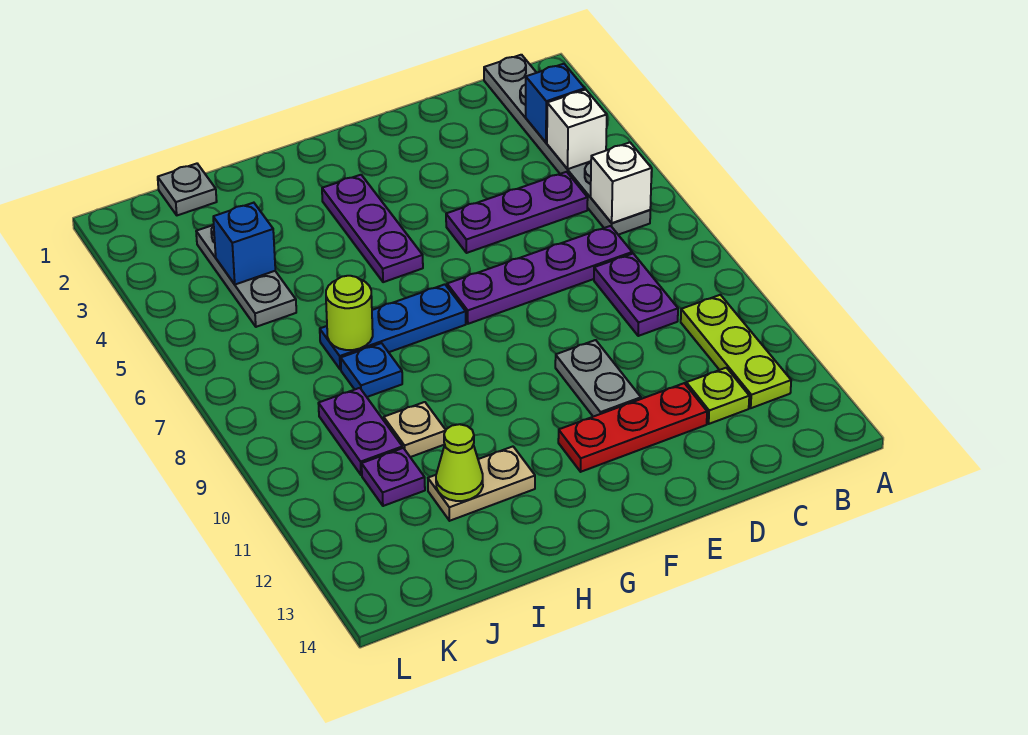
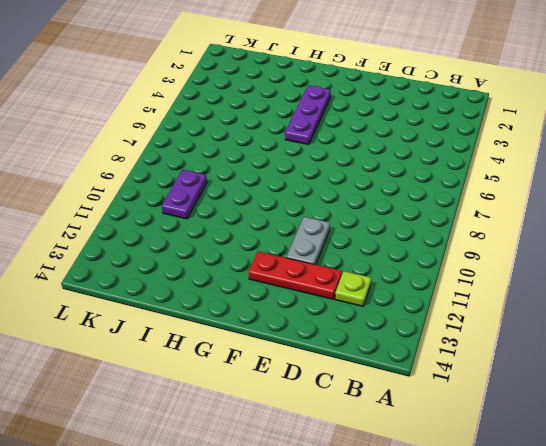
none -> grey plate B1:B6 level 1
none -> lime plate B10:B12 level 1
none -> purple plate C5:E5 level 1

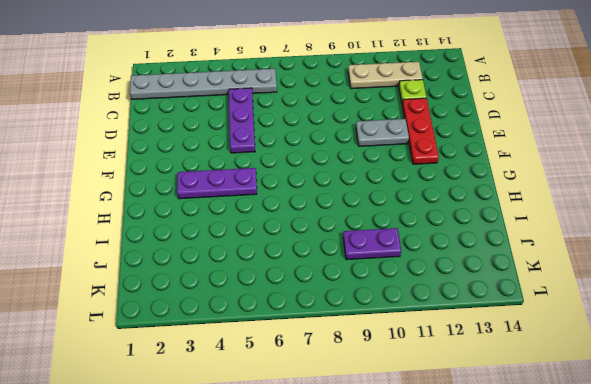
tan plate B10:B12 level 1 -> lime plate B10:B12 level 1
none -> purple plate C7:F7 level 1
none -> purple plate C8:C9 level 1
none -> blue plate G7:I7 level 1

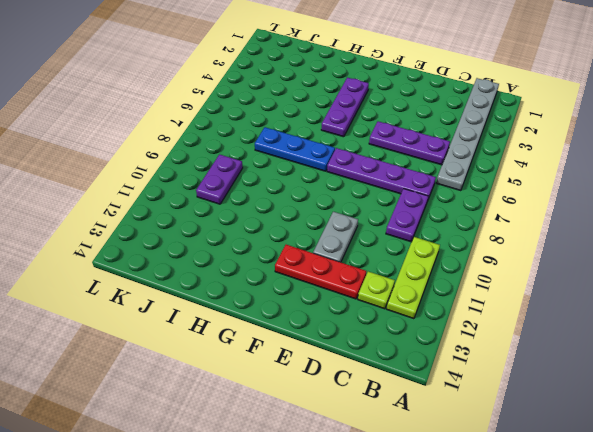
none -> tan plate H12:I12 level 1
none -> blue plate I8 level 1
none -> tan plate I10 level 1

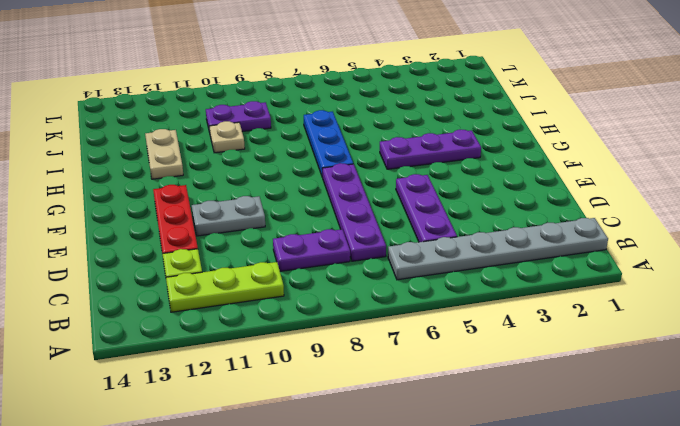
none -> blue plate I8 level 1
none -> grey plate J1 level 1
none -> grey plate J3:J5 level 1

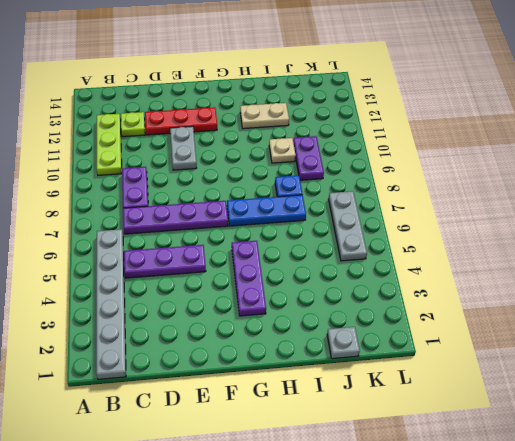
grey plate K5:K7 level 1 -> grey plate J3:J5 level 1
none -> purple plate J11 level 1
none -> blue brick B3 level 2
none -> white brick B4 level 2

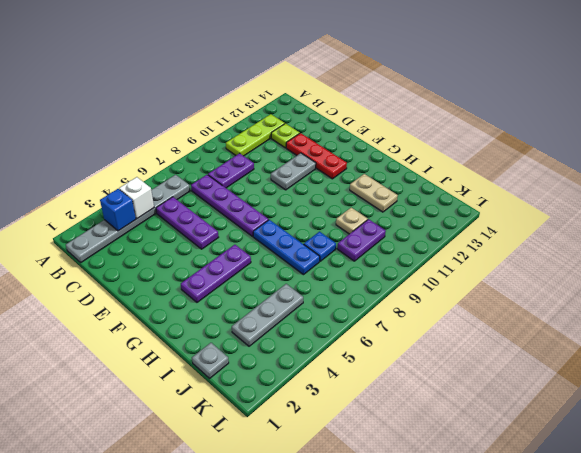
none -> purple plate J11 level 1
none -> white brick B6 level 2
none -> lime round brick I7 level 2

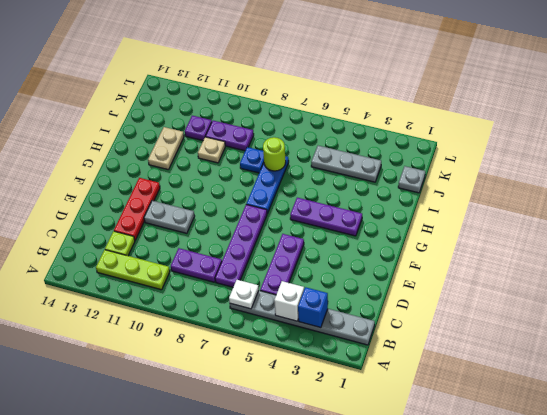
white plate B6 level 2 -> white brick B6 level 2
none -> lime cone I12 level 2
none -> blue brick J4 level 2

